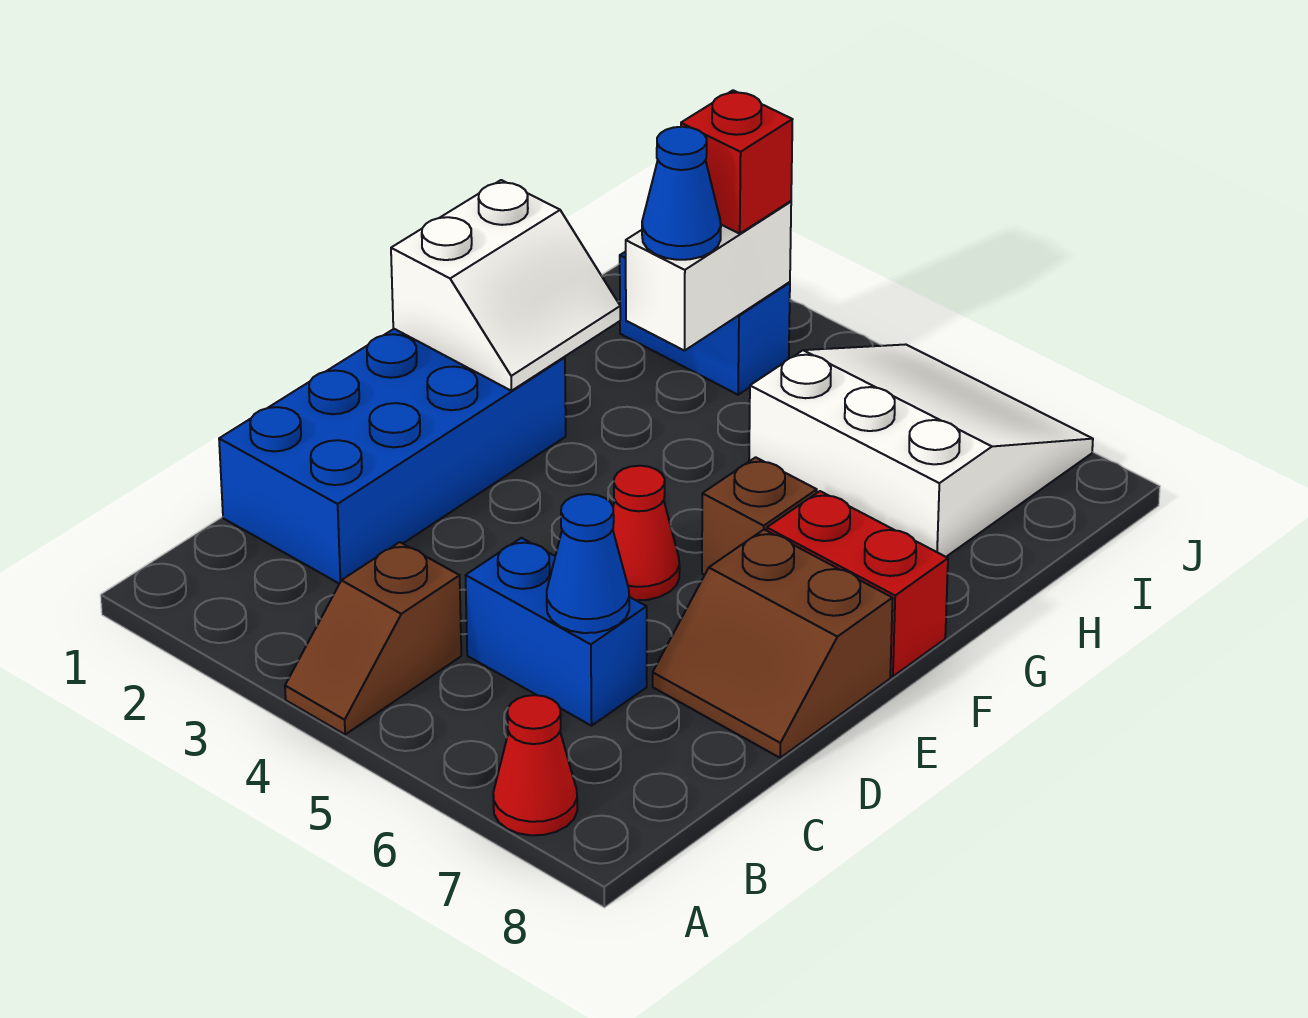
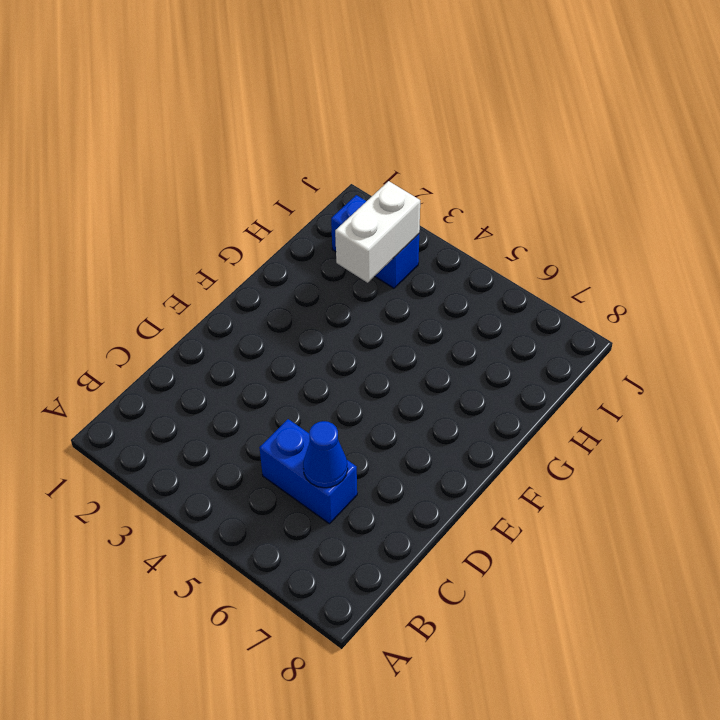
none -> brown slope A4:B4 level 1 top B
none -> red cone A7 level 1
none -> blue brick C1:F2 level 1

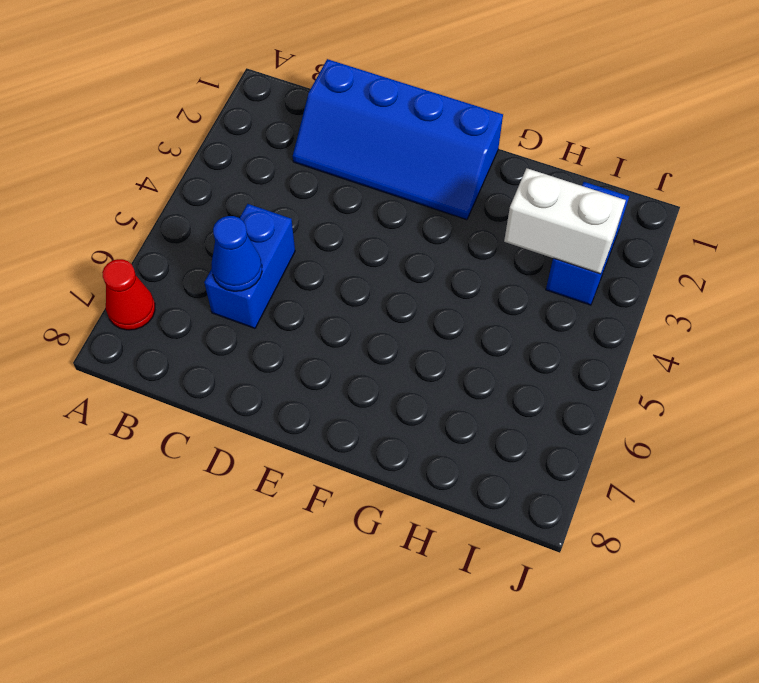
blue slope C1:F2 level 1 top 1 -> blue brick C1:F2 level 1
none -> brown slope A4:B4 level 1 top B
none -> brown slope D7:E8 level 1 top E
none -> red cone E5 level 1

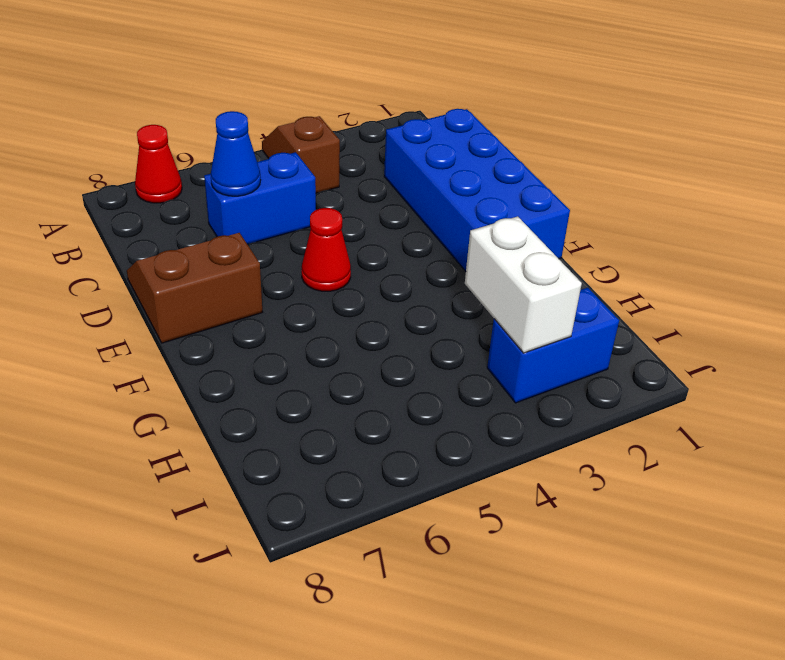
none -> brown brick F6 level 1
none -> red brick F7:F8 level 1
none -> white slope H5:J7 level 1 top H

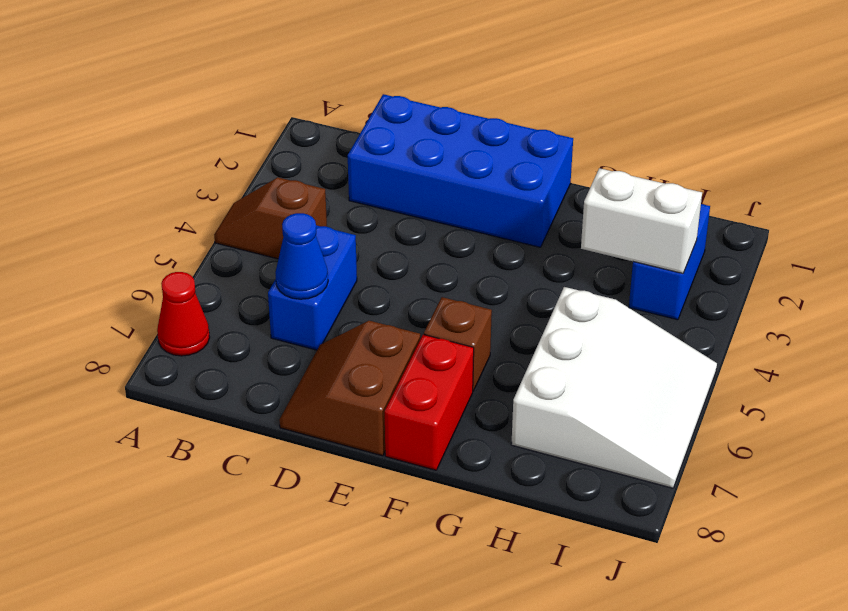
none -> red cone E5 level 1
none -> white slope F1:G2 level 2 top 1
none -> blue cone H3 level 3

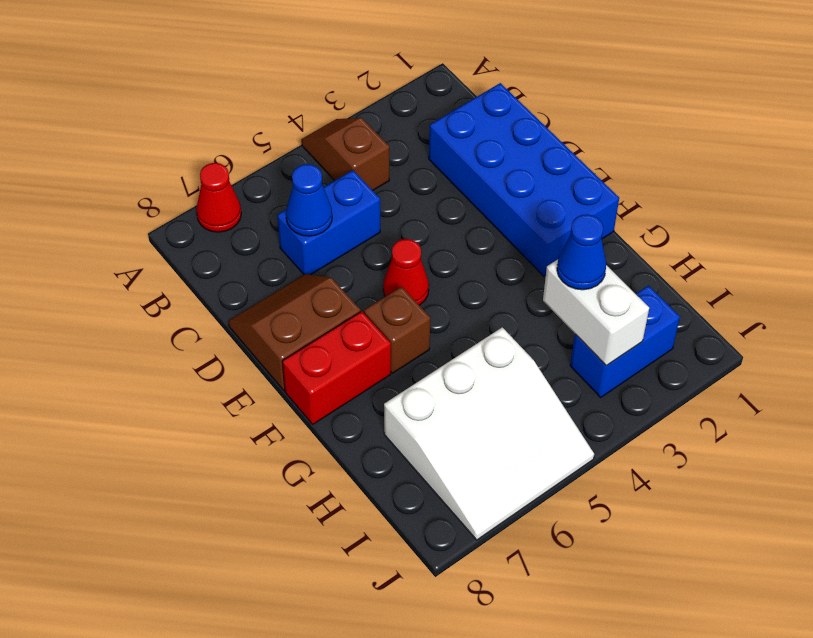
none -> white slope F1:G2 level 2 top 1
none -> red brick I3 level 3

